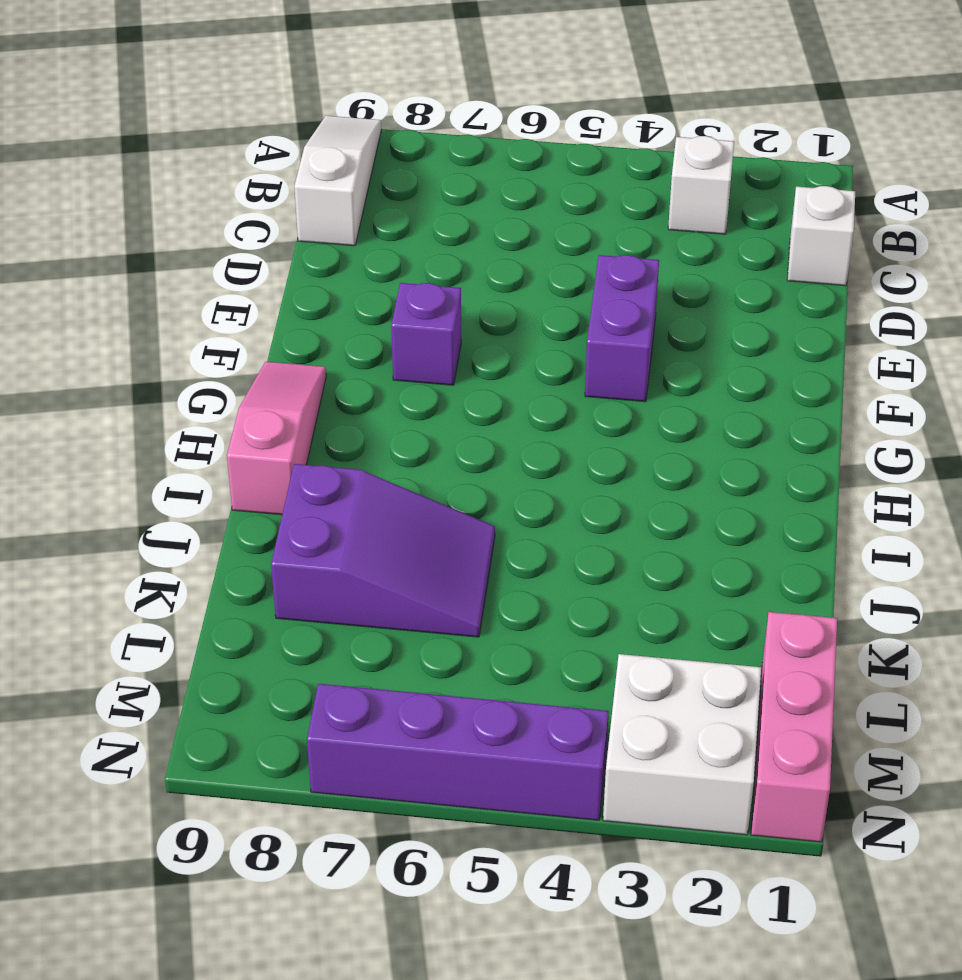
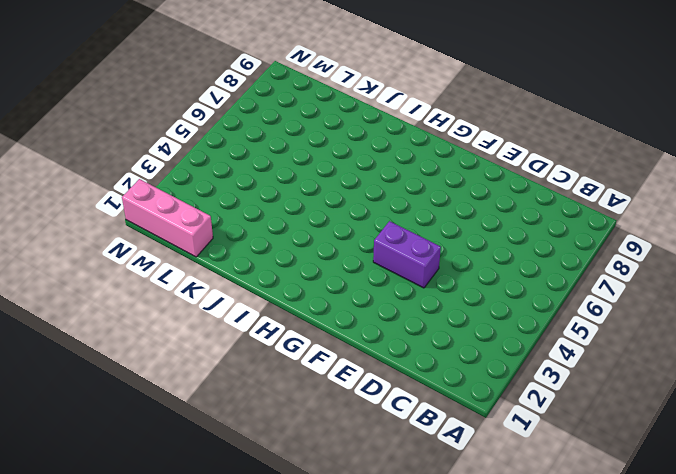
none -> white slope A9:C9 level 1 top C
none -> white brick B3 level 1

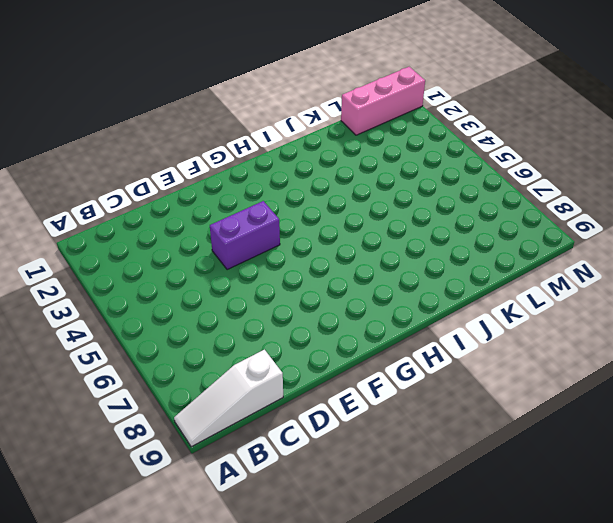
none -> white brick B3 level 1
none -> white brick C1 level 1

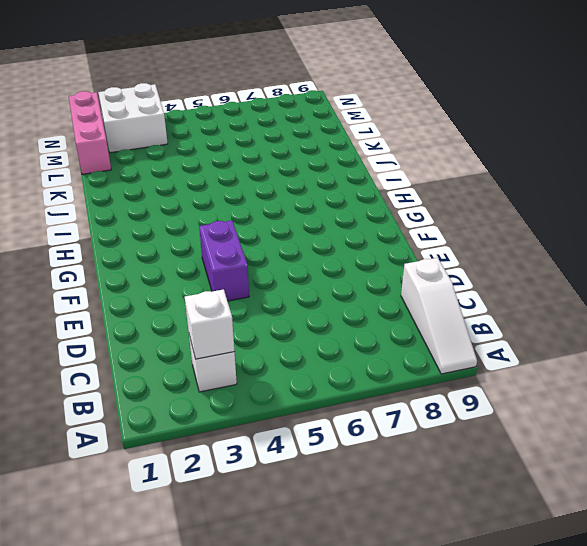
white brick B3 level 2 -> white brick C1 level 1
none -> purple brick F7 level 1
none -> pink slope G9:I9 level 1 top I

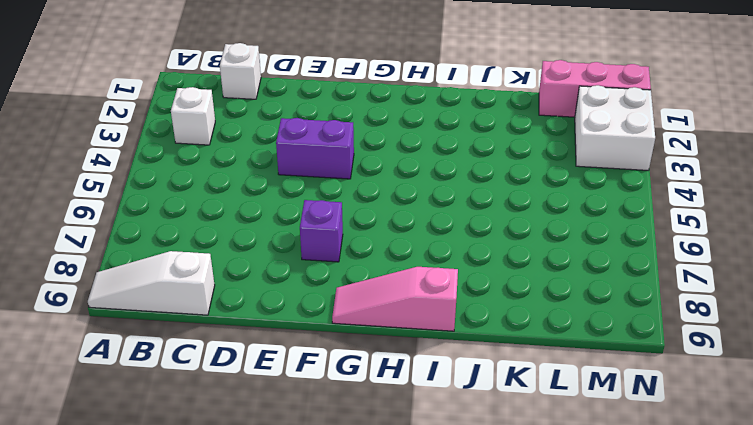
none -> purple slope J6:K8 level 1 top 8
none -> purple brick N4:N7 level 1

